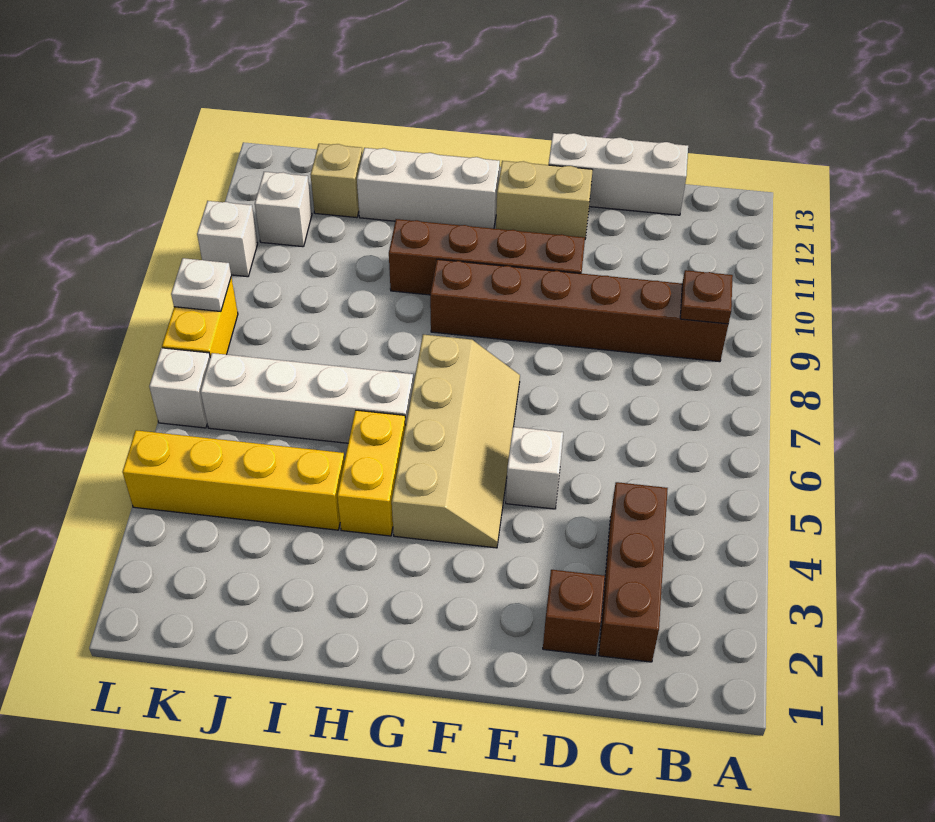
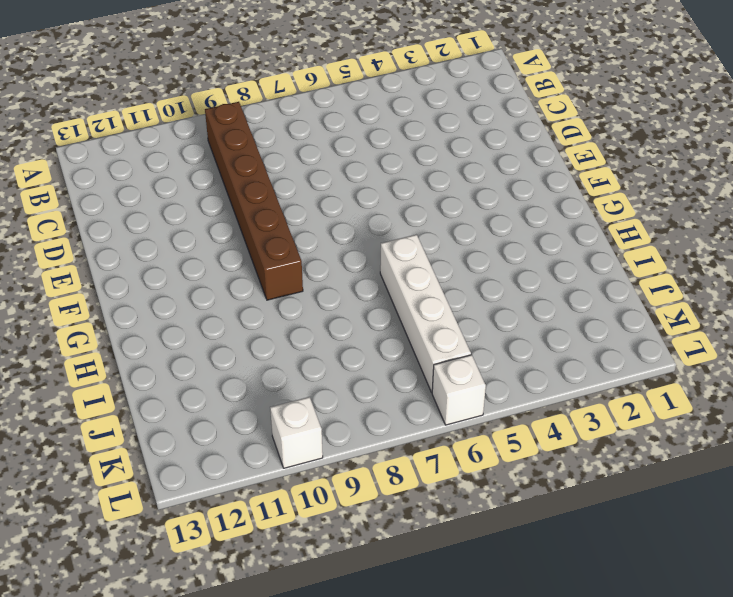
none -> brown brick C2:C4 level 1
none -> white brick C13:E13 level 1
none -> brown brick D2 level 1

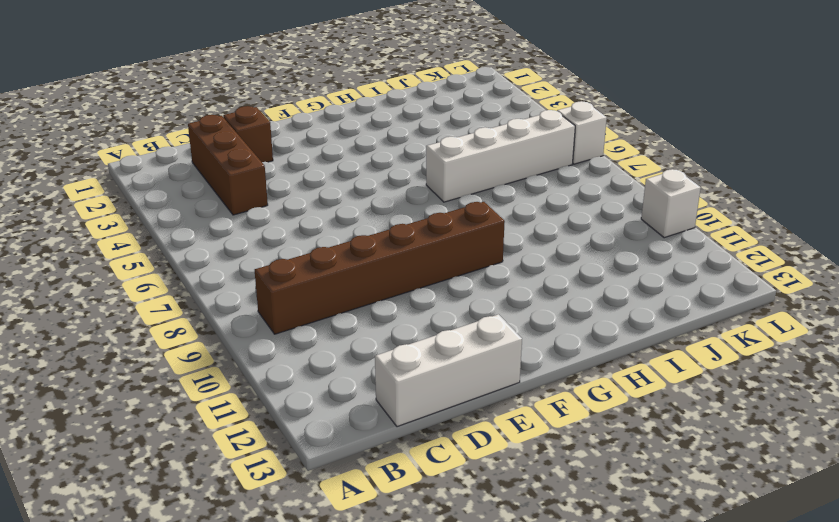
none -> white brick E5 level 1
none -> brown brick E10:H10 level 1
none -> tan brick E12:F12 level 1

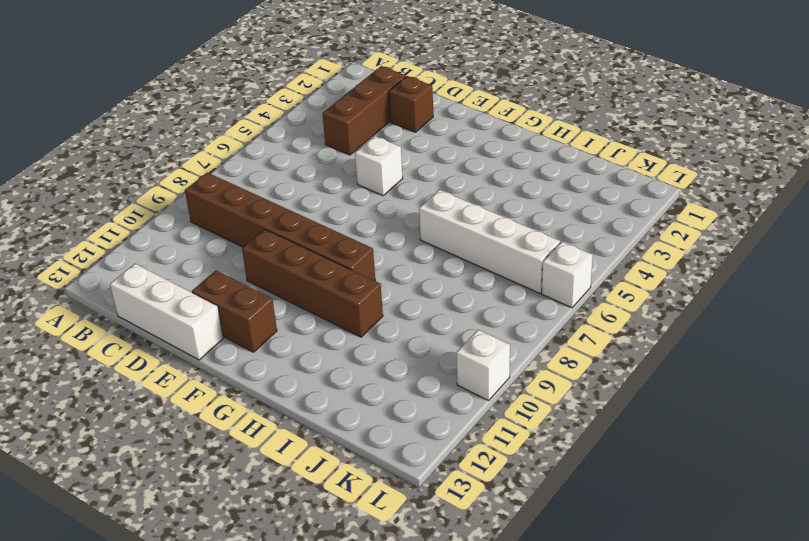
brown brick E12:F12 level 1 -> tan brick E12:F12 level 1
none -> tan slope F4:G7 level 1 top G
none -> white brick G12:I12 level 1
none -> yellow brick H4:H5 level 1

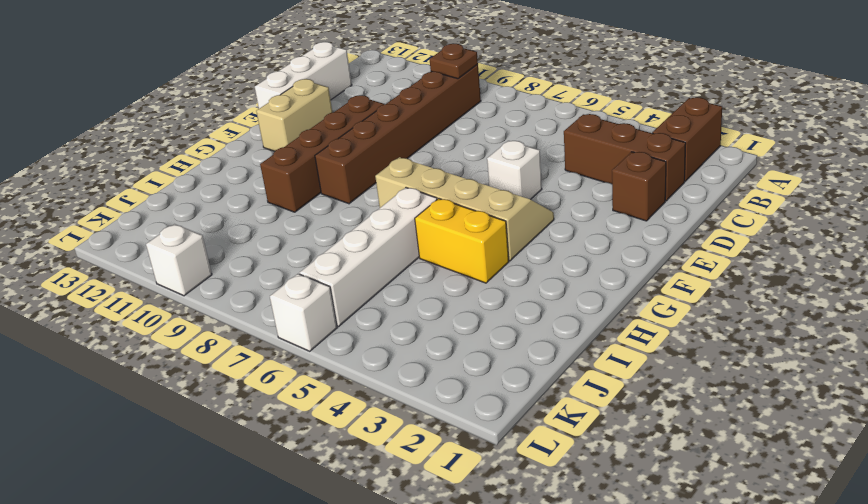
brown brick A2:B2 level 1 -> none
none -> white brick G12:I12 level 1
none -> yellow brick I4:L4 level 1
none -> tan brick J12 level 1

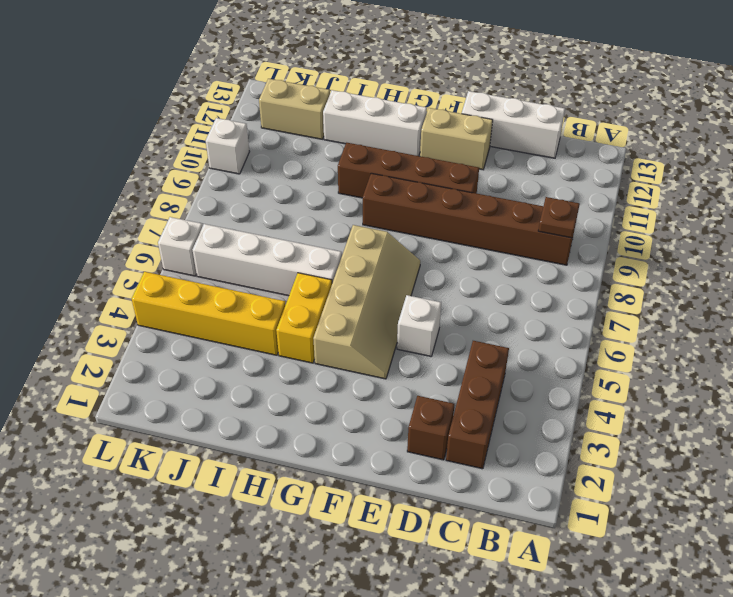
tan brick J12:K12 level 1 -> tan brick J12 level 1
none -> white brick K11 level 1
none -> yellow brick L7:L8 level 1
none -> white plate L8 level 2

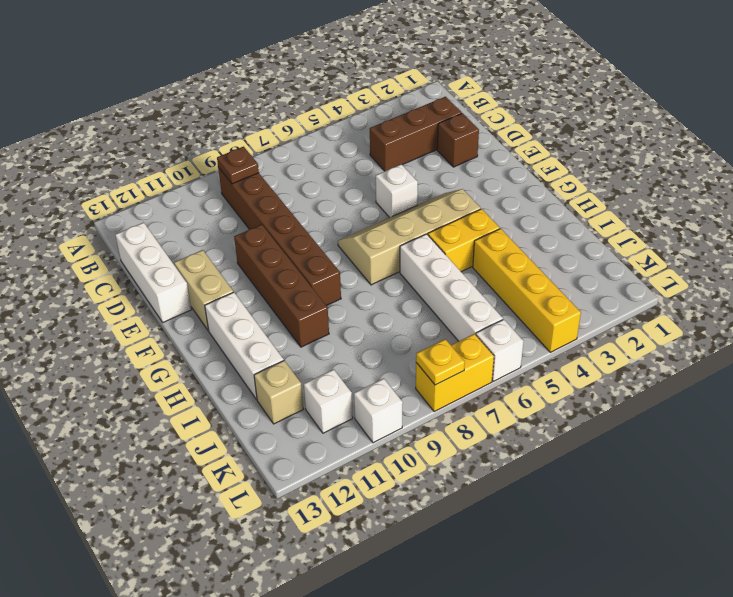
yellow plate L8 level 2 -> white plate L8 level 2

